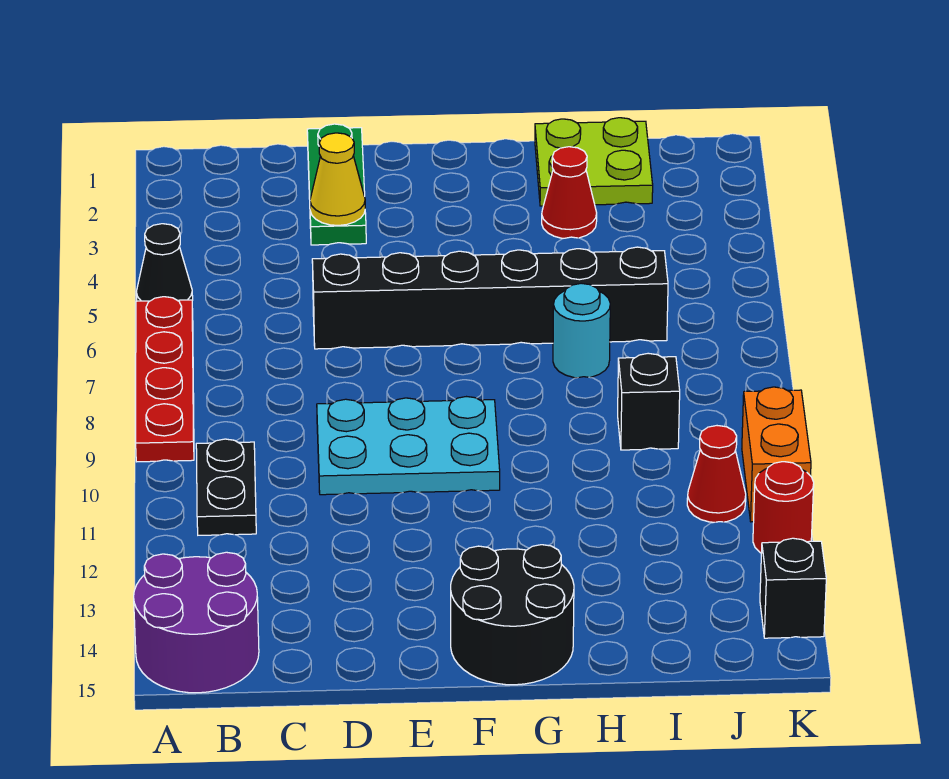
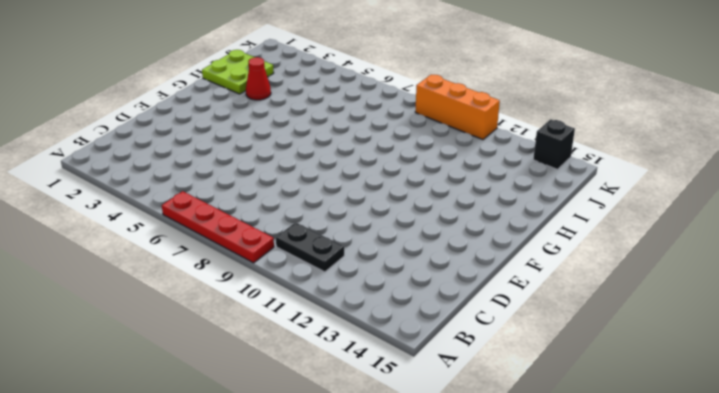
orange brick K9:K11 level 1 -> orange brick K10:K11 level 1
none -> black cone A5 level 1
none -> purple round brick A14:B15 level 1
none -> green plate D1:D3 level 1

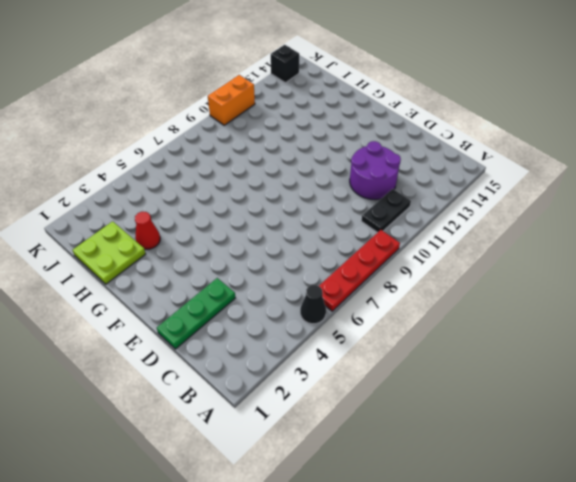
purple round brick C11:D12 level 1 -> purple round brick A14:B15 level 1
none -> black brick D6:I6 level 1
none -> cyan plate D9:F10 level 1
none -> black round brick F14:G15 level 1

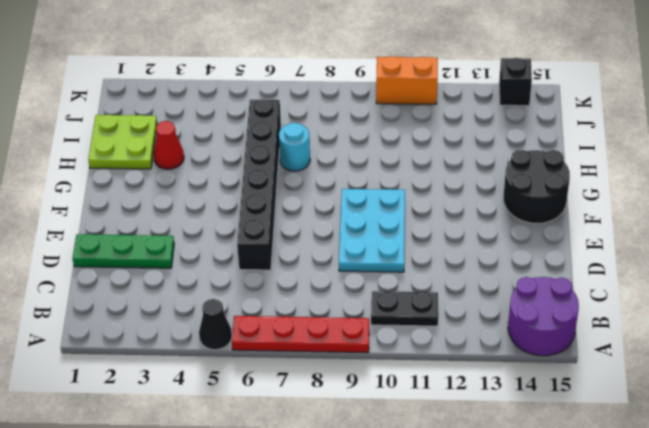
none -> black brick I9 level 1
none -> red cone J11 level 1
none -> red round brick K12 level 1

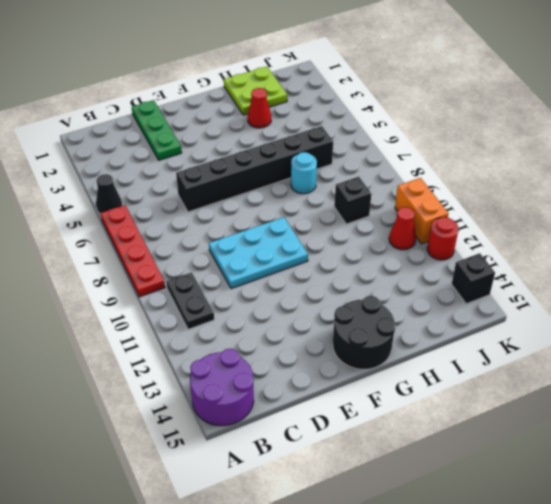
none -> yellow cone D3 level 2

